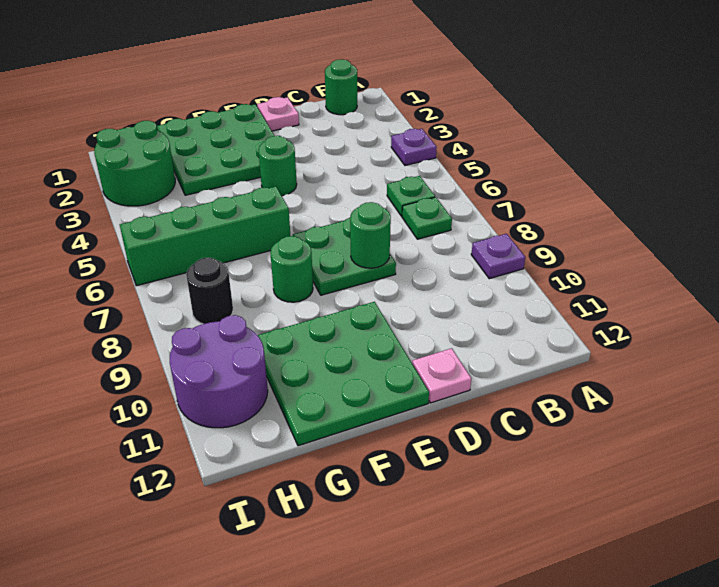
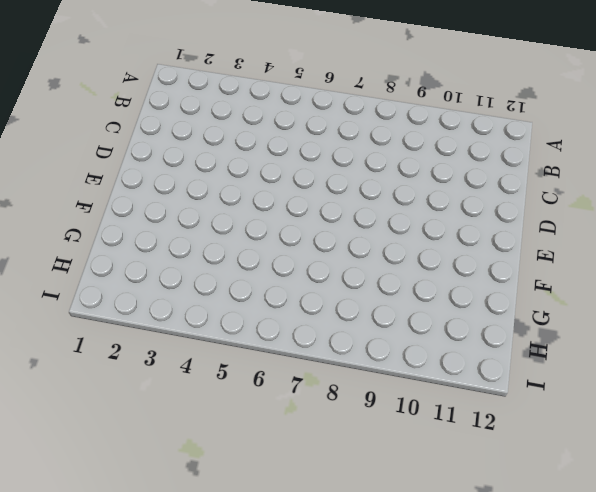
none -> purple plate A4 level 1
none -> purple plate A9 level 1
none -> green round brick B1 level 1

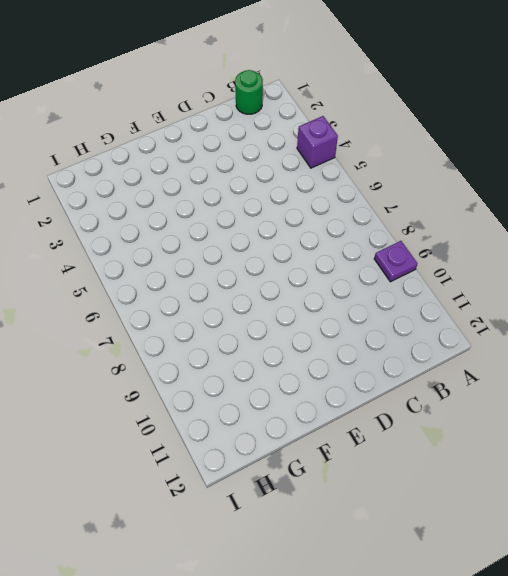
purple brick A4 level 1 -> purple plate A4 level 1
none -> green plate B6 level 1
none -> green plate B7 level 1
none -> pink plate D1 level 1

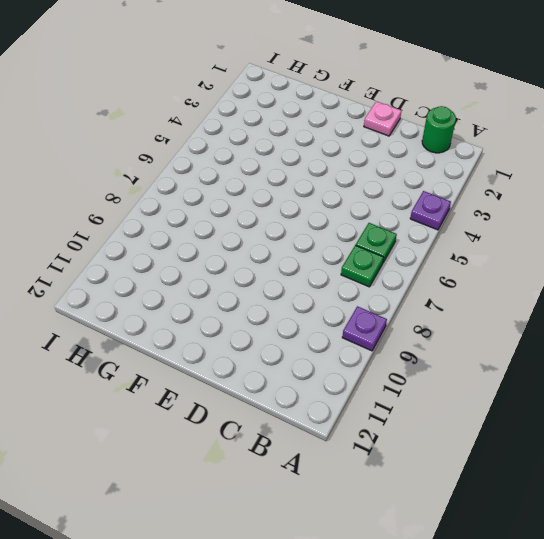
none -> green plate D7:E8 level 1
none -> pink plate D12 level 1
none -> green plate E1:G3 level 1

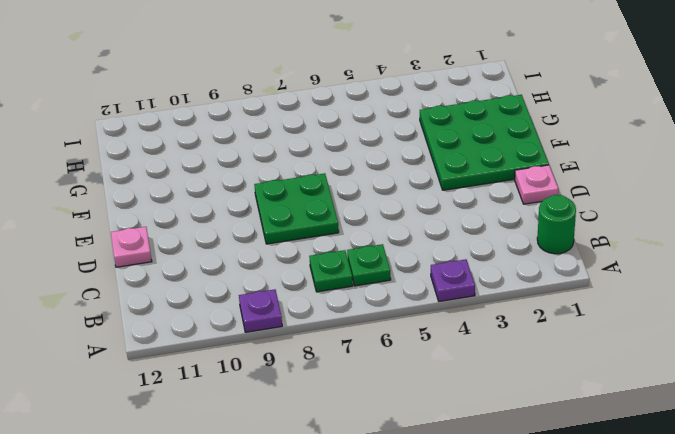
none -> green round brick E4 level 1
none -> green plate E10:G12 level 1
none -> green brick F6:I6 level 1

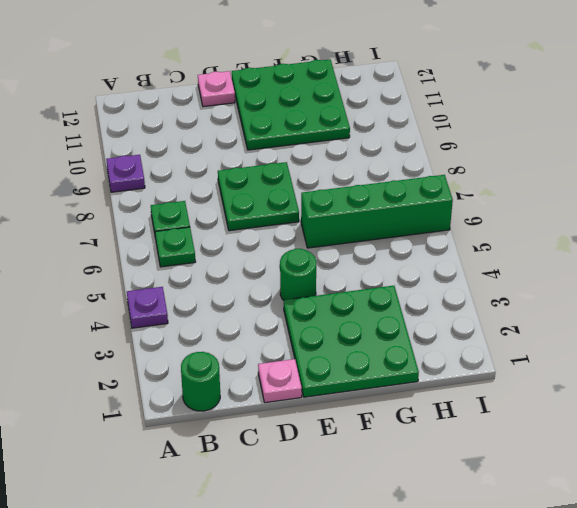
none -> green round brick F8 level 1
none -> green round brick H2:I3 level 1
none -> black round brick H8 level 1

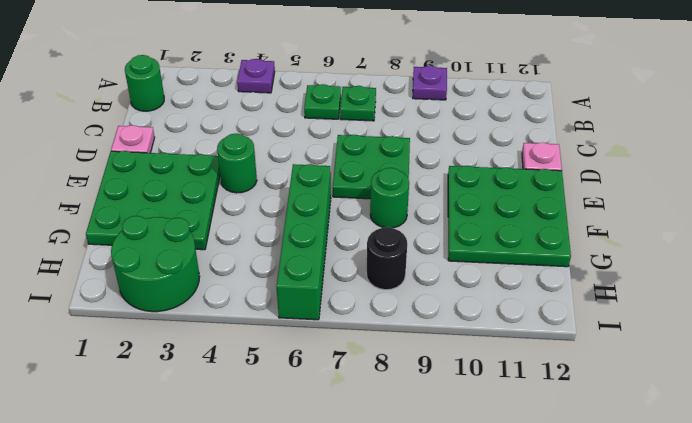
none -> purple round brick H10:I11 level 1
none -> green round brick D8 level 2

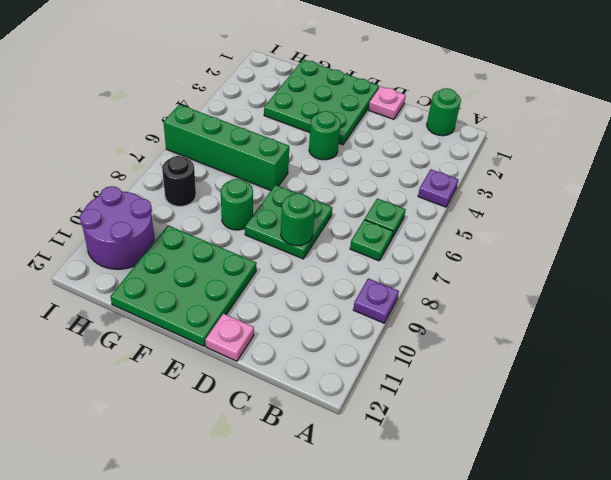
none -> green round brick H2:I3 level 1

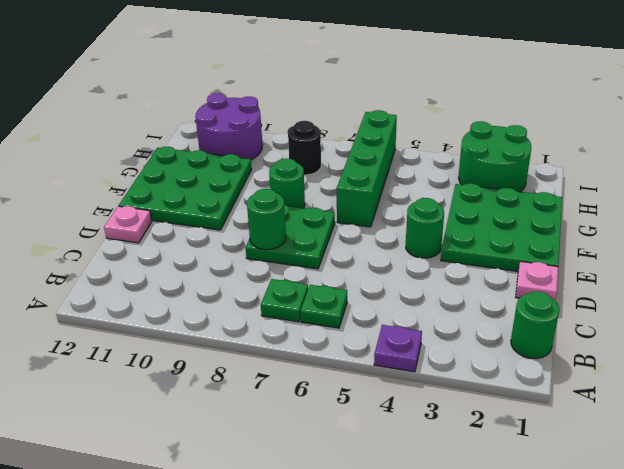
none -> purple plate A9 level 1

